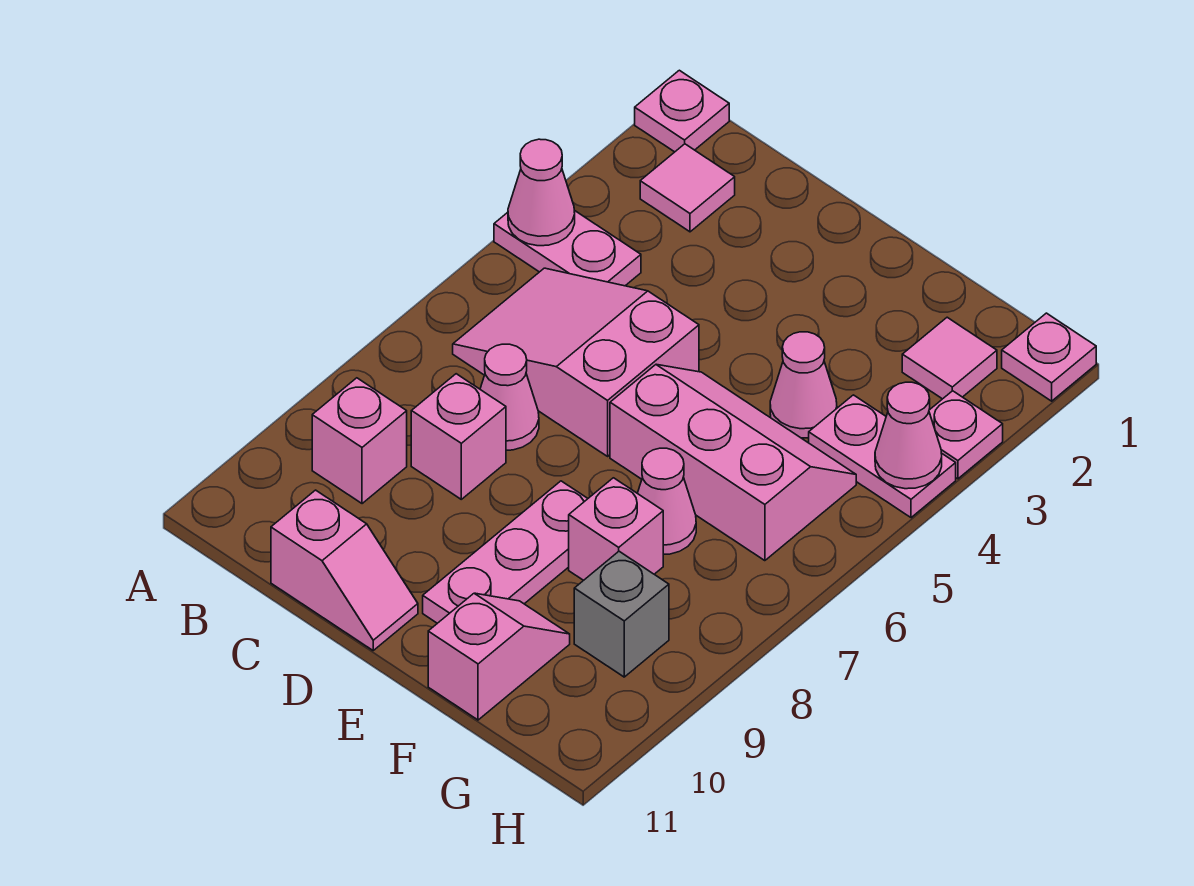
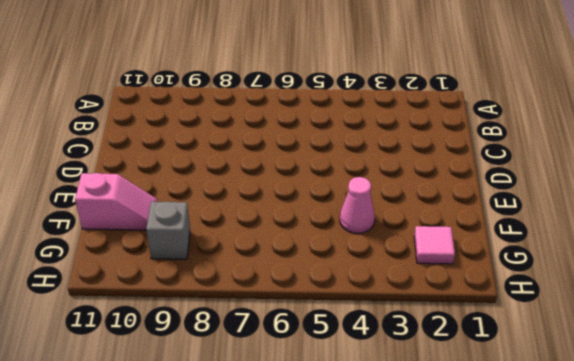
none -> pink plate A1 level 1
none -> pink plate A4:B4 level 1
none -> pink tile B2 level 1

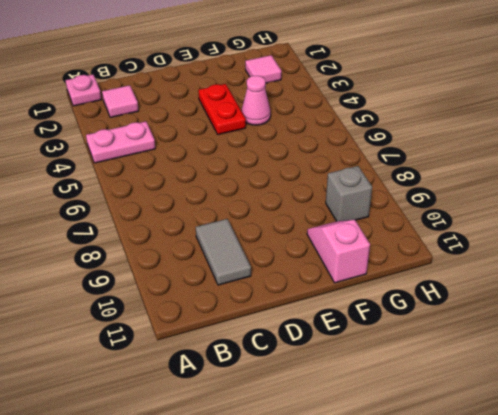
grey tile C9:C10 level 1 -> none
red plate E3:E4 level 1 -> none
none -> pink slope B5:D6 level 1 top D
none -> pink brick B9 level 1
none -> pink cone C7 level 1

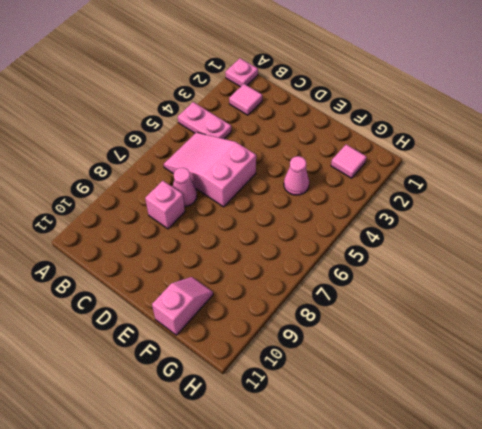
none -> pink brick B9 level 1
none -> pink slope C11:D11 level 1 top C
none -> pink slope E5:G6 level 1 top 6

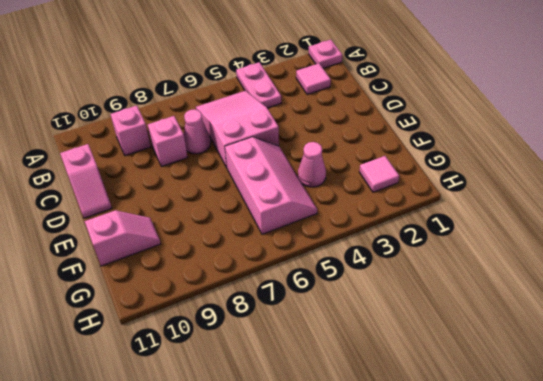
none -> pink plate E8:E10 level 1
none -> pink cone F7 level 1
none -> pink brick F8 level 1

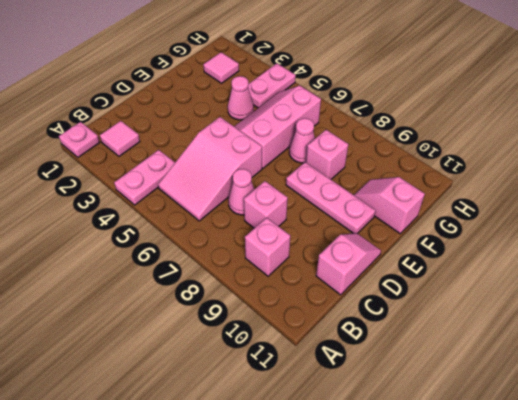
none -> grey brick G9 level 1
none -> pink plate H1 level 1
none -> pink plate H3 level 1

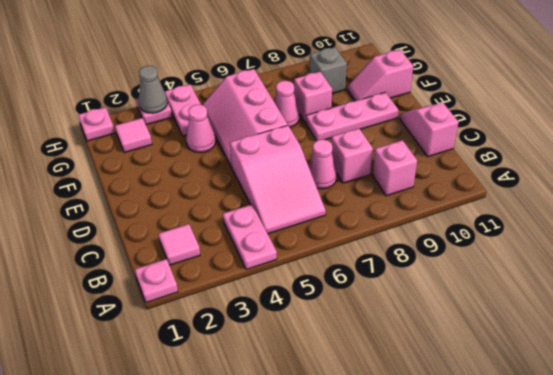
grey cone H3 level 2 -> none
none -> pink cone A4 level 2
none -> pink cone H4 level 2

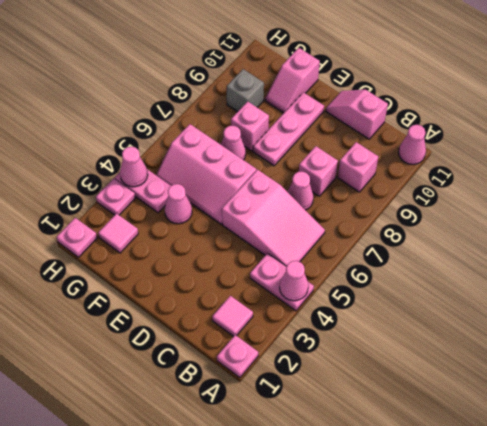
pink cone A11 level 1 -> none

